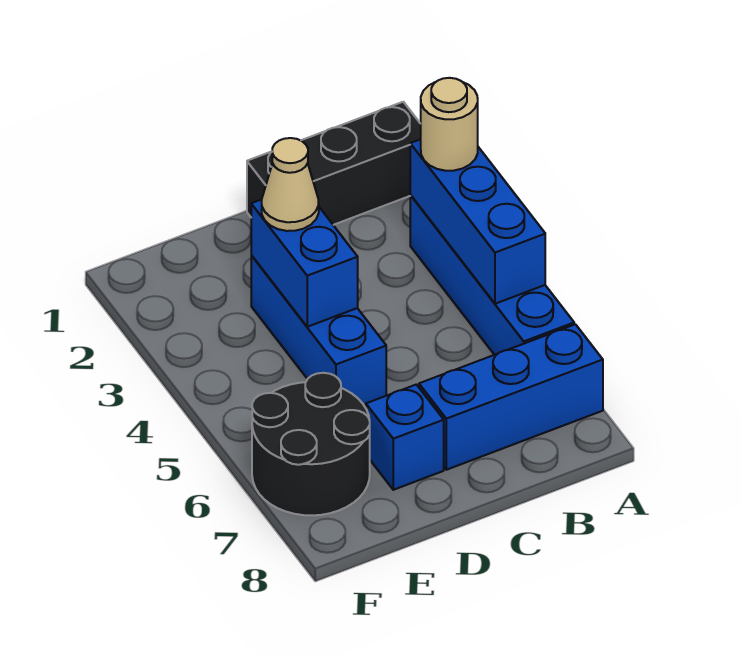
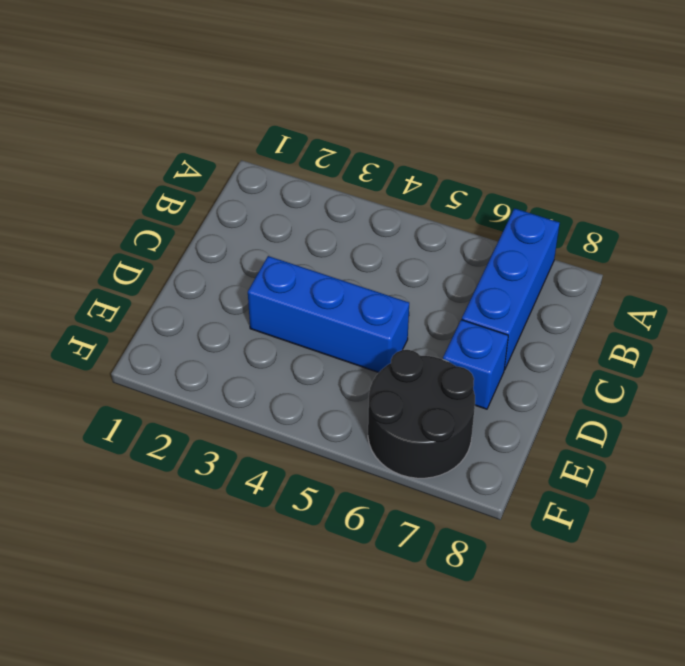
none -> black brick A1:C1 level 1
none -> blue brick A3:A6 level 1

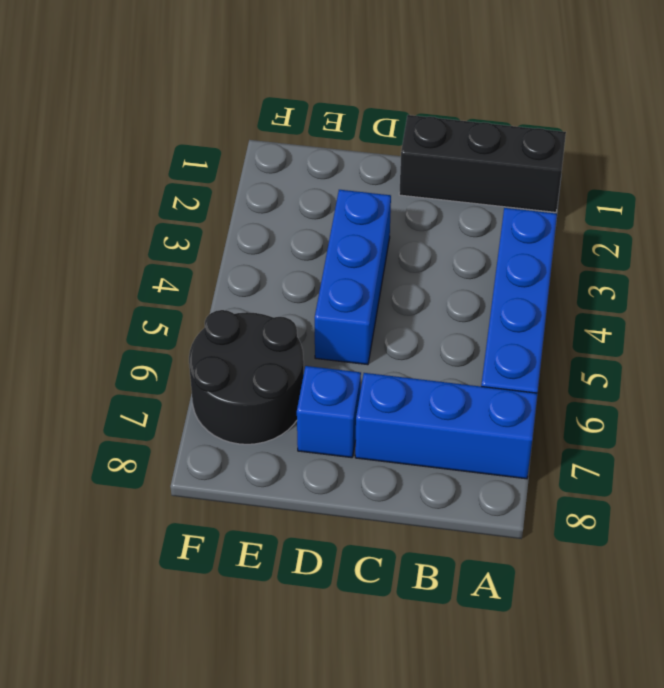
none -> blue brick A3:A5 level 2
none -> blue brick D3:D4 level 2

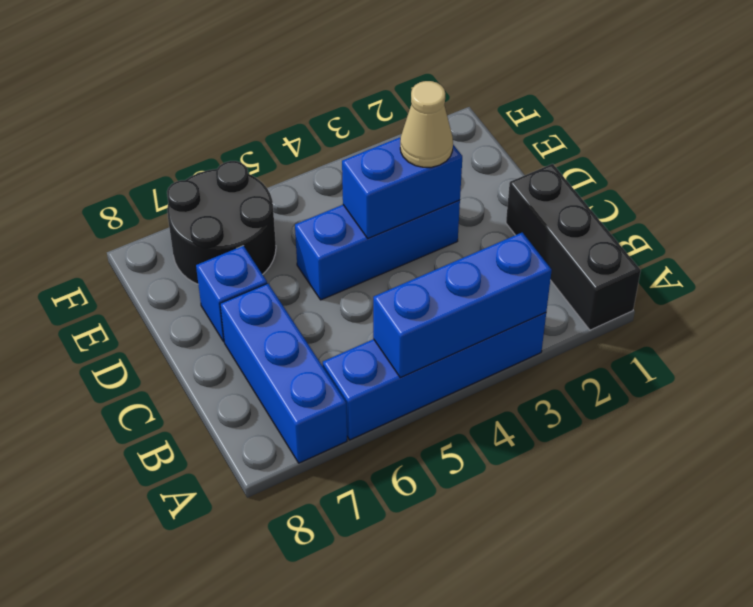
none -> tan round brick A3 level 3

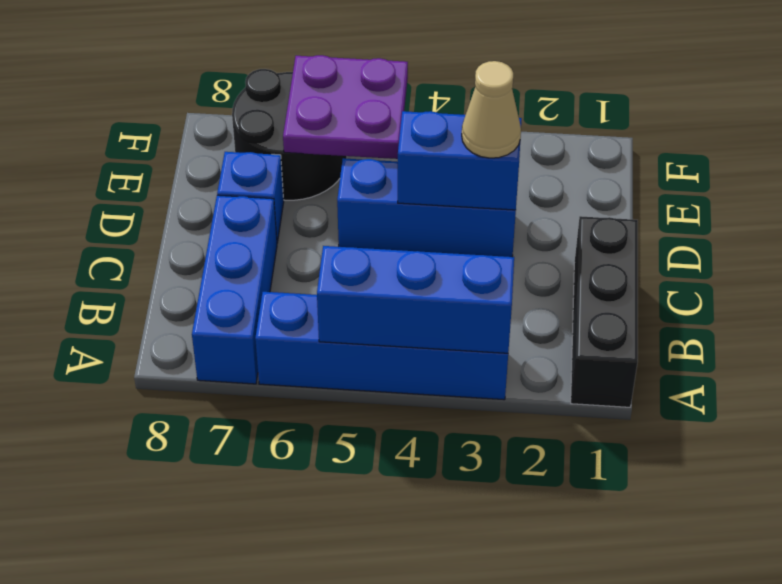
purple plate E5:F6 level 2 -> none
none -> tan round brick A3 level 3

